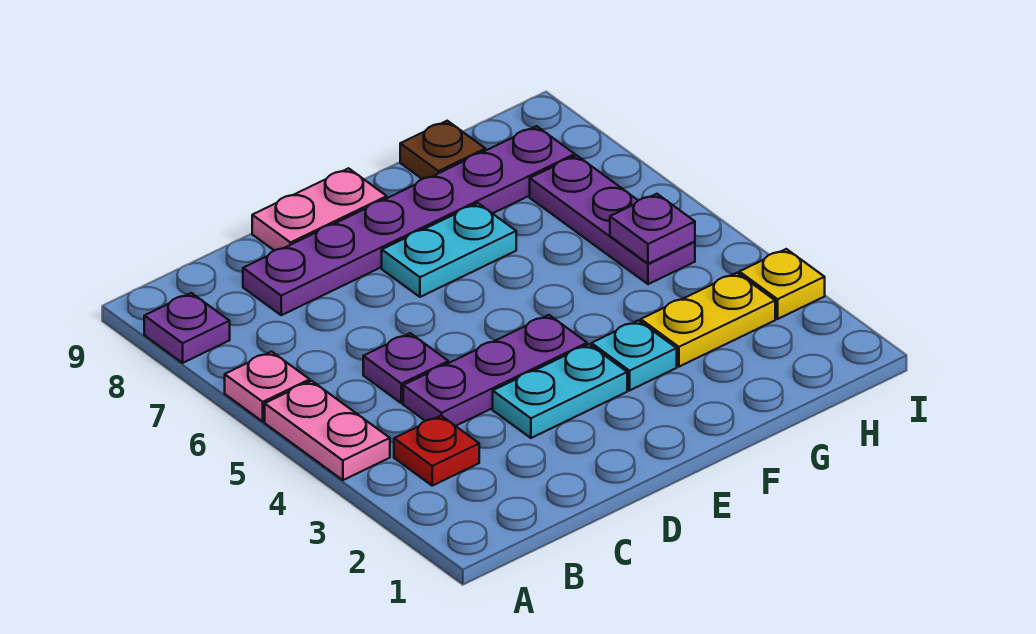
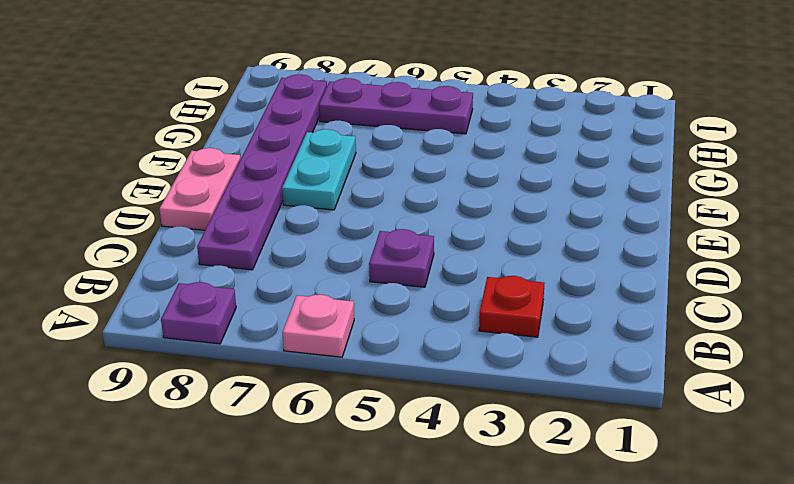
none -> pink plate A4:A5 level 1
none -> purple plate C4:E4 level 1
none -> cyan plate D3:E3 level 1

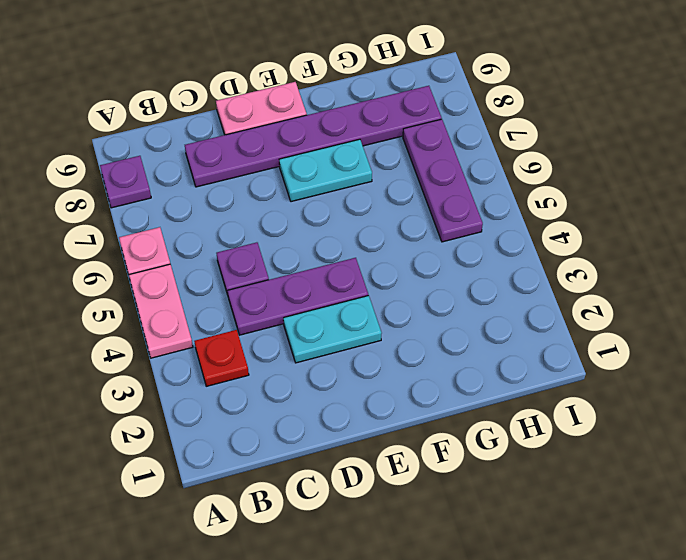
none -> cyan plate F3 level 1
none -> yellow plate G3:H3 level 1
none -> brown plate G9 level 1

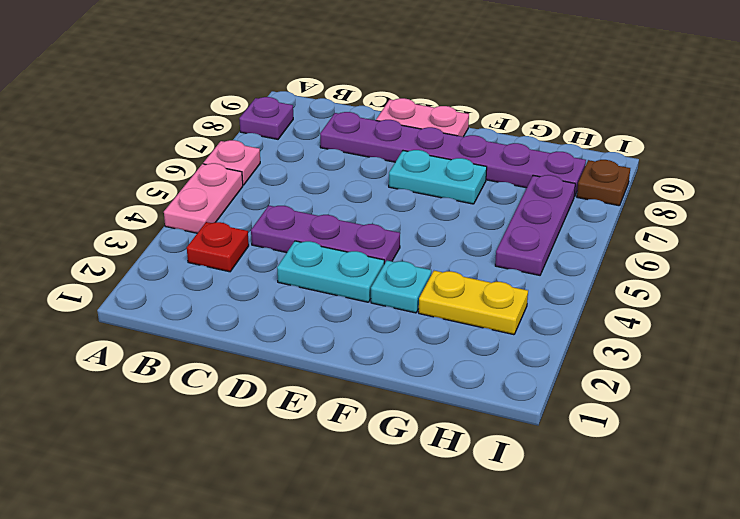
brown plate I8 level 1 -> brown plate G9 level 1
none -> purple plate C5 level 1
none -> yellow plate I3 level 1
none -> purple plate H5 level 2

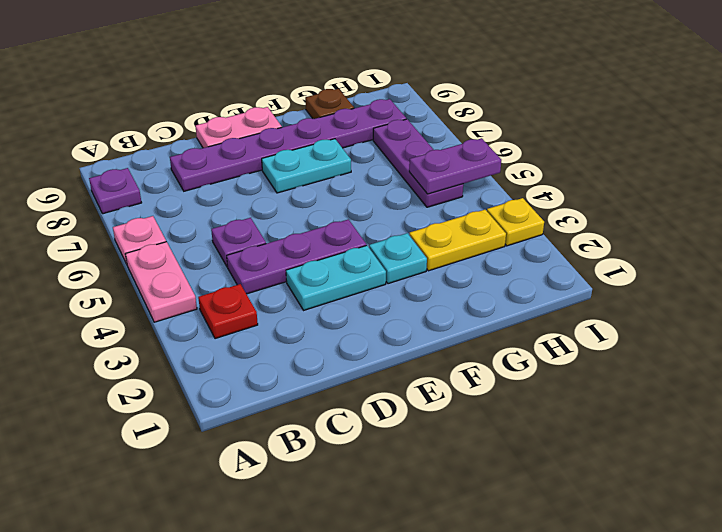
purple plate H5:I5 level 2 -> purple plate H5 level 2

